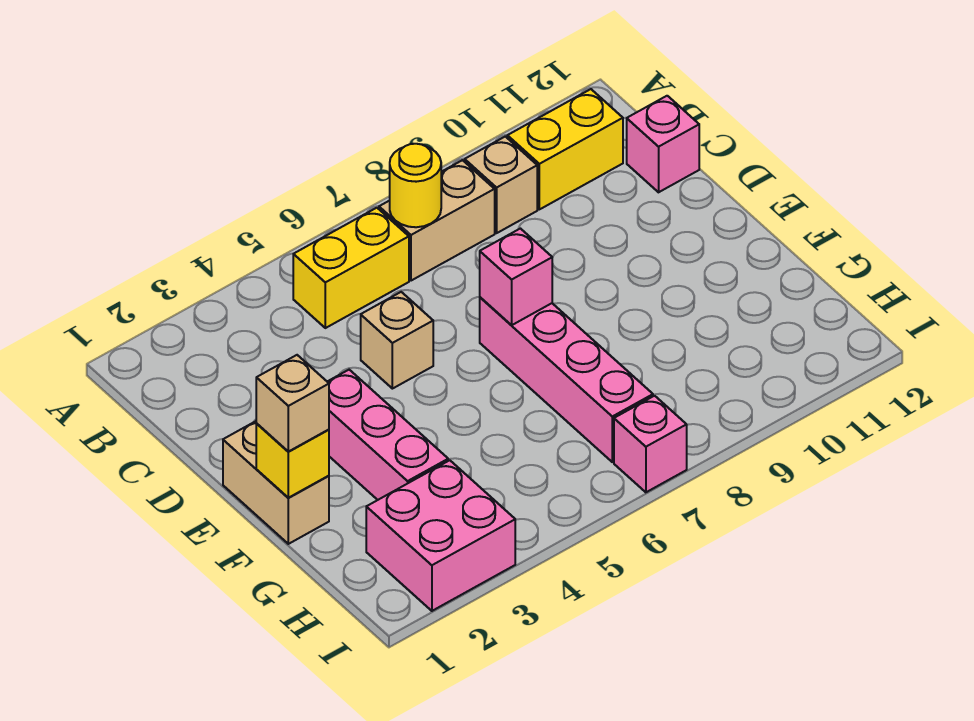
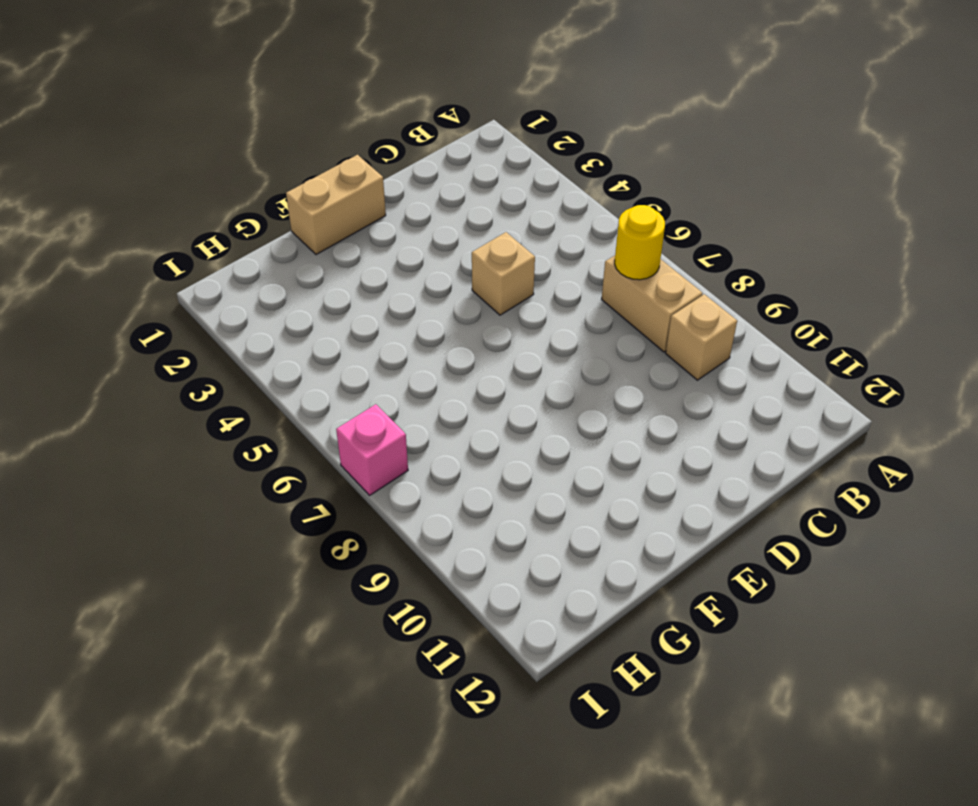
none -> yellow brick B5:B6 level 1
none -> yellow brick B10:B11 level 1
none -> pink brick C12 level 1

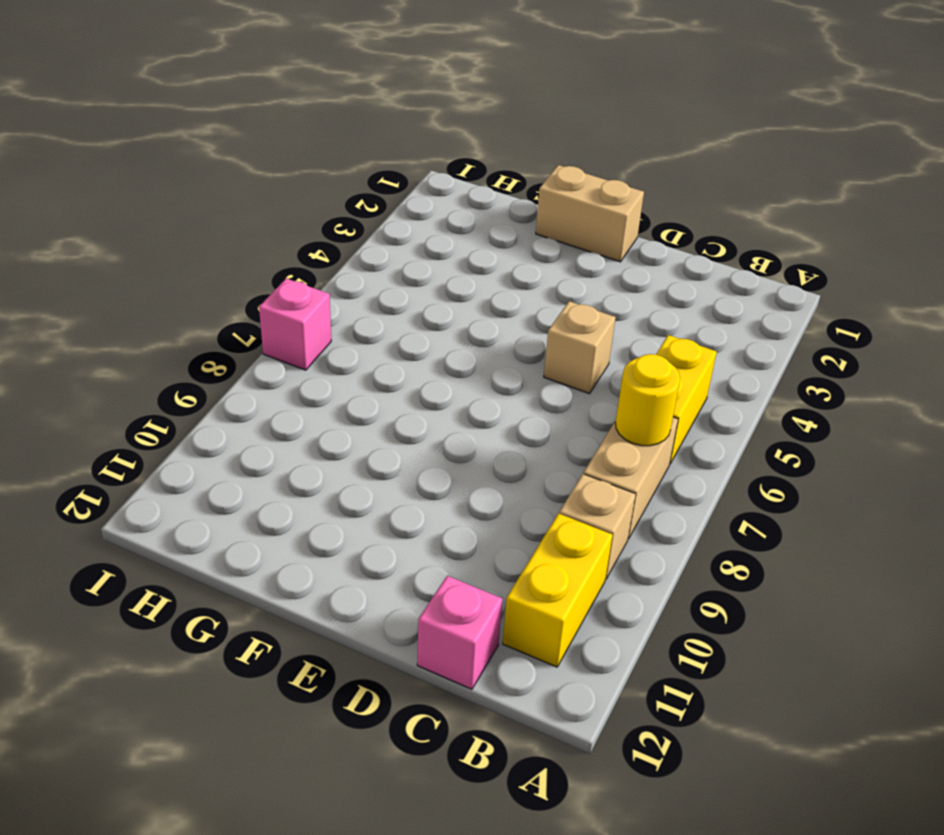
none -> pink brick E3:G3 level 1
none -> pink brick E7:H7 level 1
none -> pink brick H2:I3 level 1

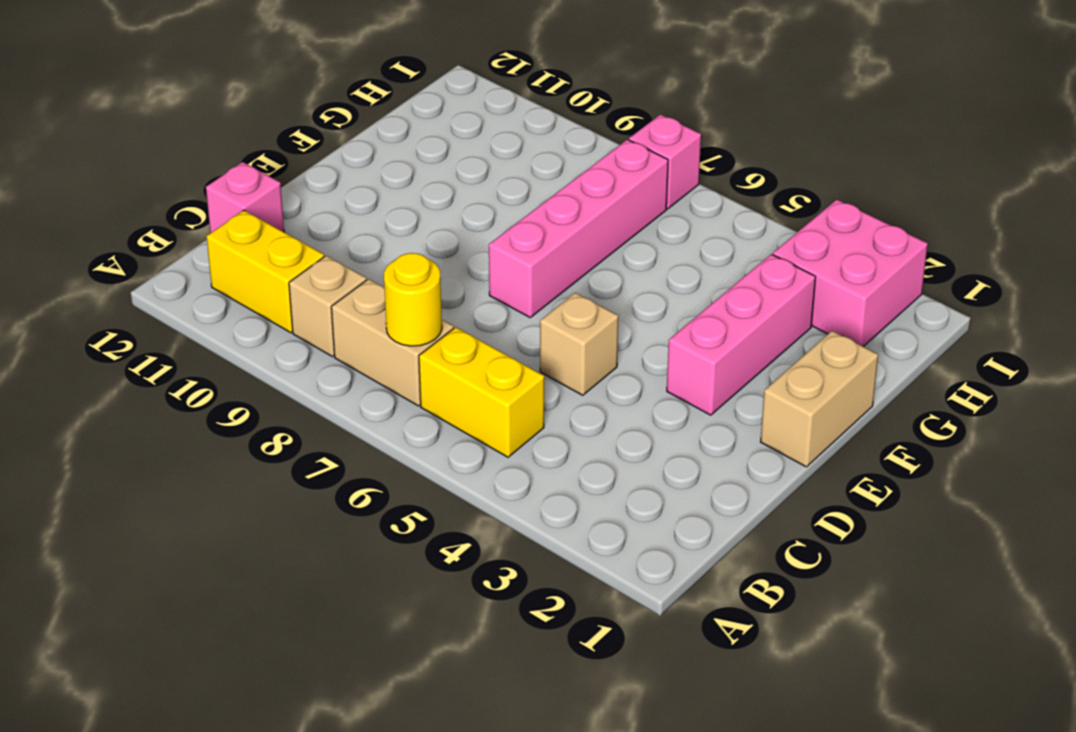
none -> pink brick E7 level 2
none -> yellow brick F1 level 2
none -> tan brick F1 level 3

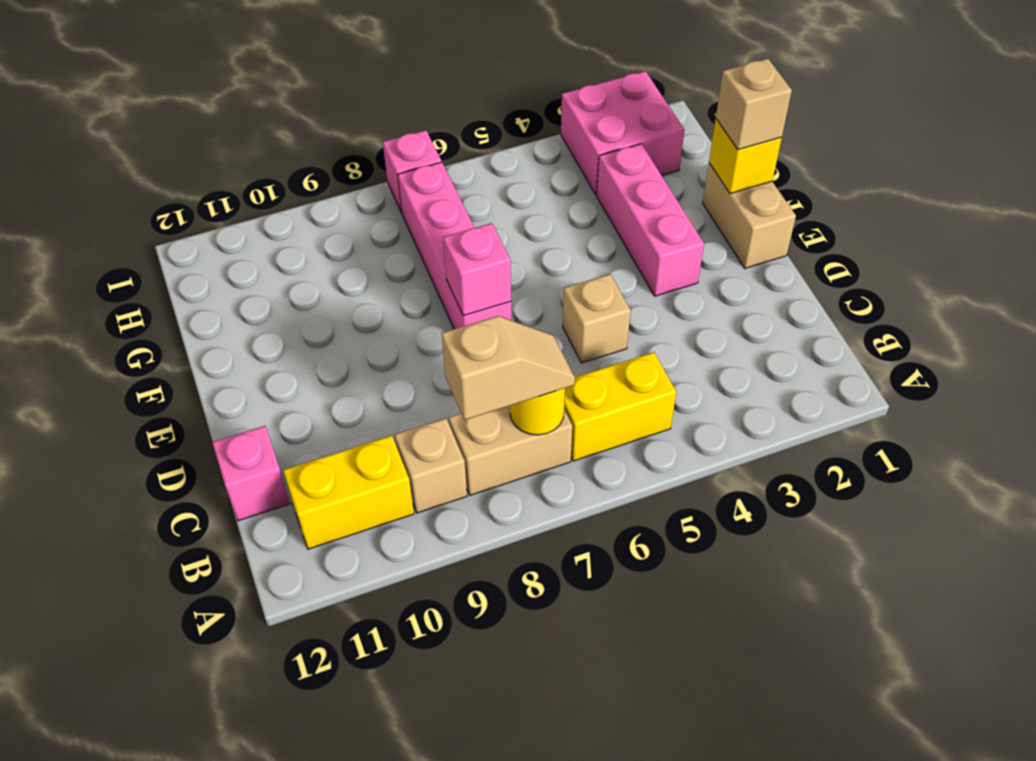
tan slope B7:B8 level 3 top 8 -> none

